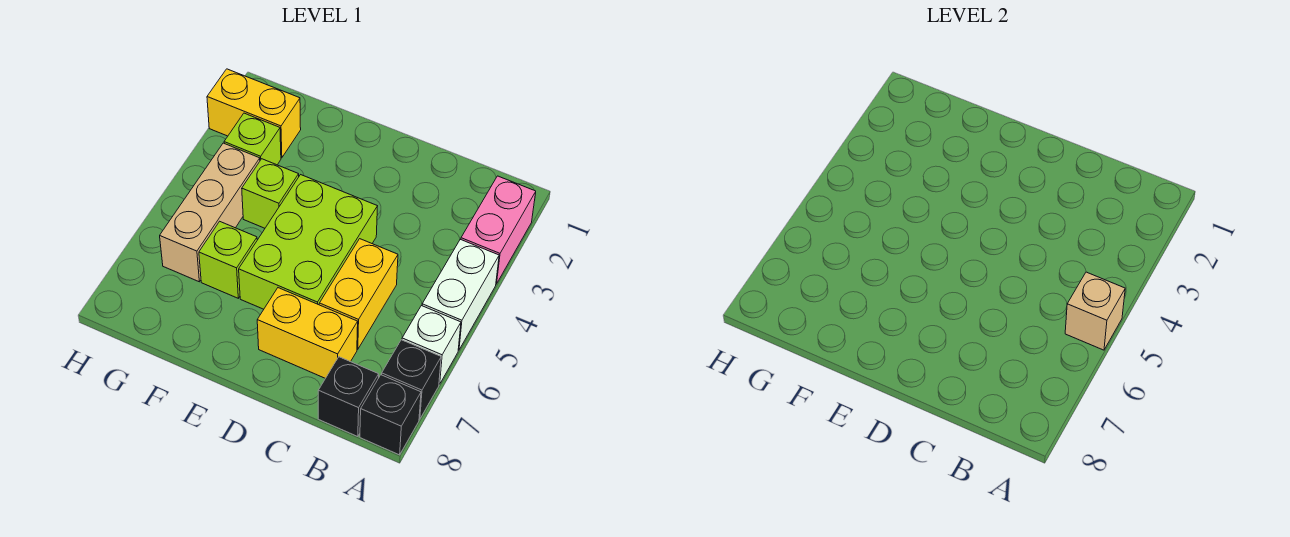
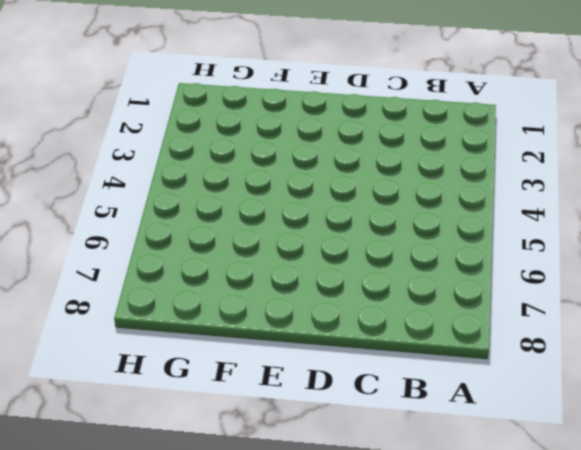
none -> pink brick A2:A3 level 1
none -> white brick A4:A5 level 1
none -> white brick A6 level 1

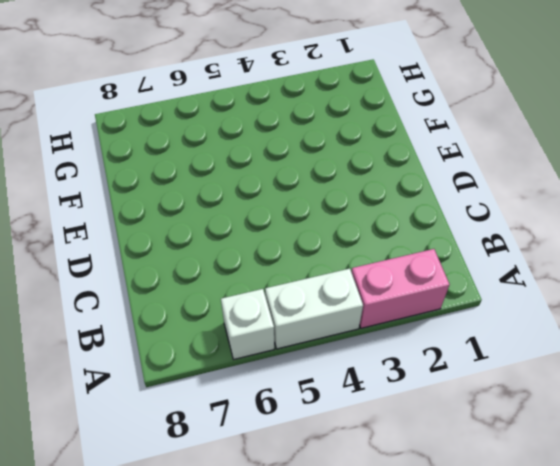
none -> black brick A7 level 1
none -> black brick A8 level 1
none -> black brick B8 level 1

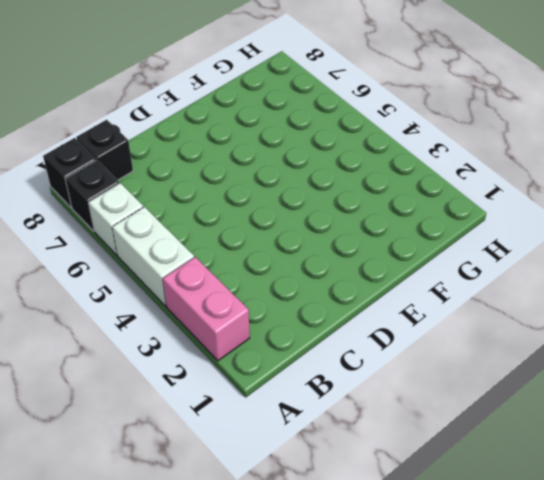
none -> yellow brick C5:C6 level 1
none -> yellow brick C7:D7 level 1
none -> lime brick D4:E6 level 1

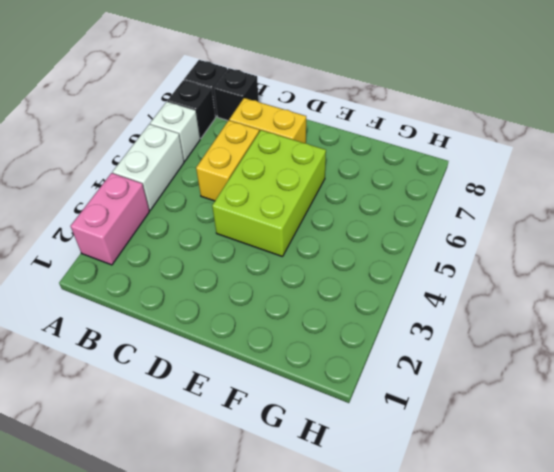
none -> lime brick F4 level 1
none -> lime brick F6 level 1
none -> yellow brick G2:H2 level 1

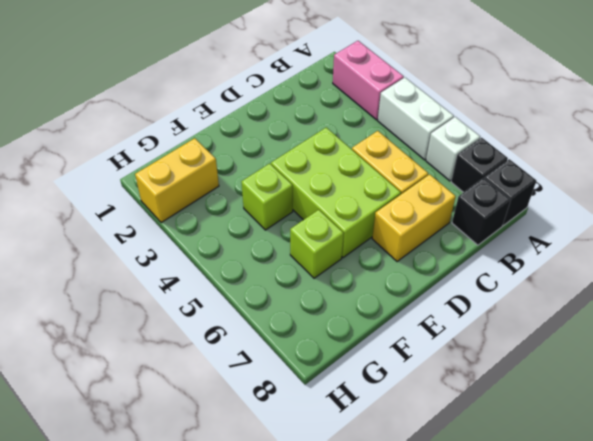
none -> lime brick G3 level 1
none -> tan brick G4:G6 level 1
none -> tan brick A5 level 2

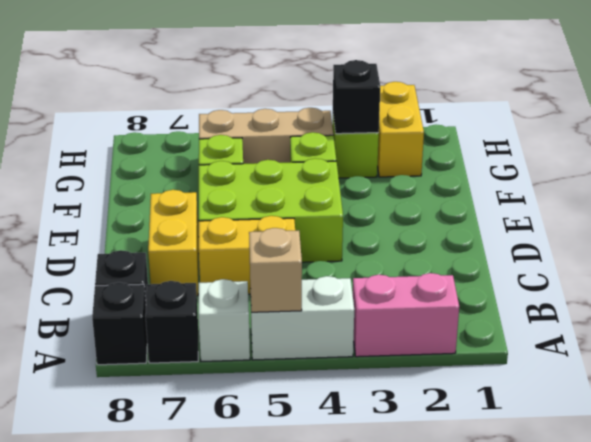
black brick G3 level 2 -> none

